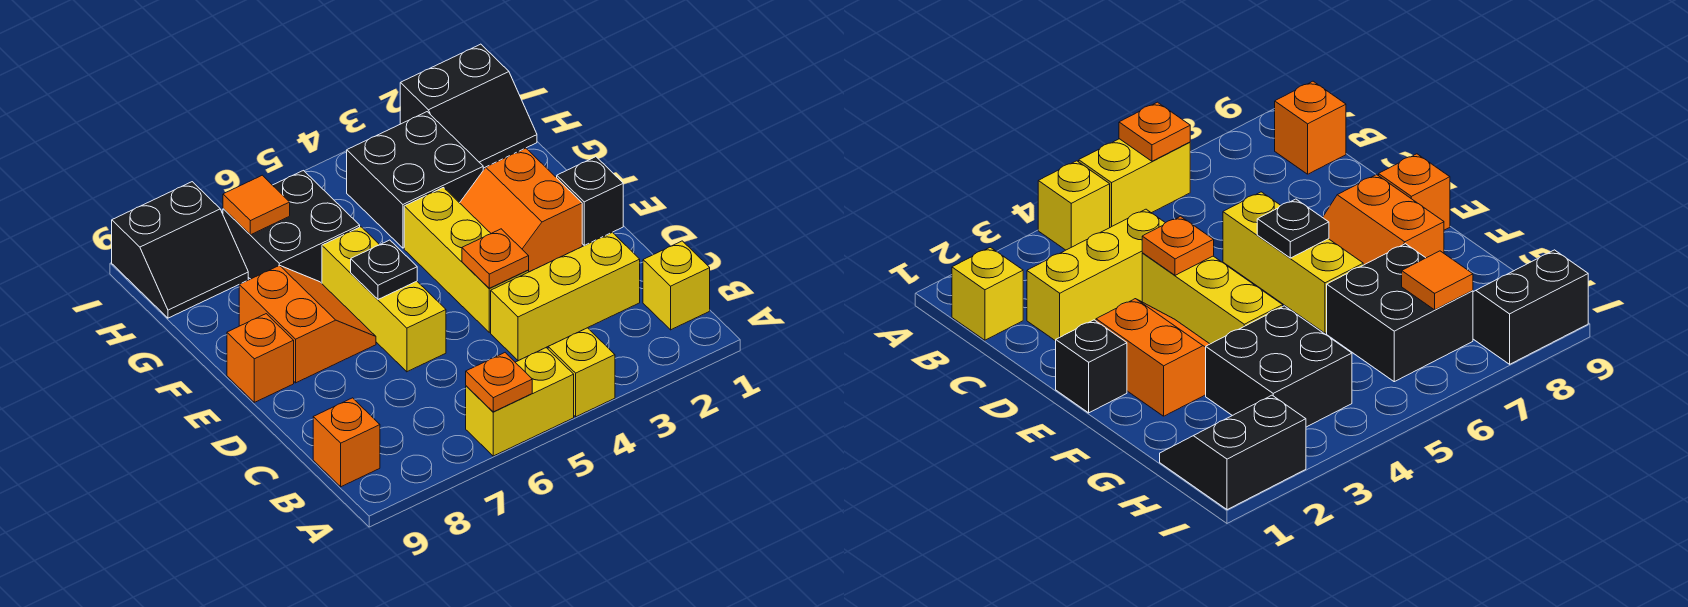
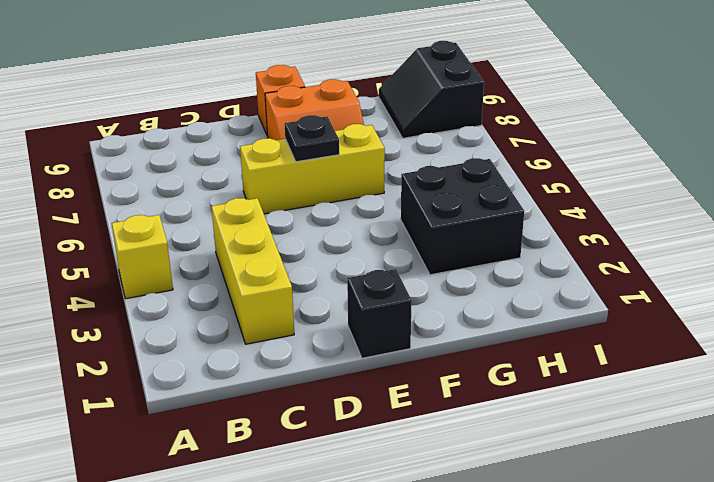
none -> yellow brick A5:A6 level 1
none -> yellow brick B1 level 1
none -> orange brick B9 level 1

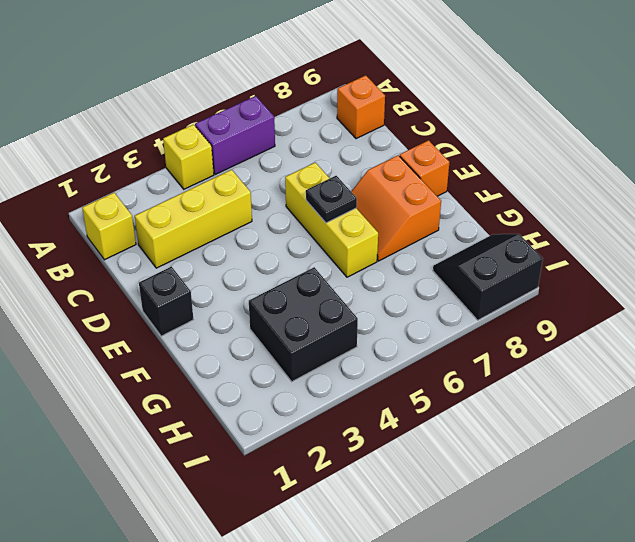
purple brick A5:A6 level 1 -> yellow brick A5:A6 level 1
none -> yellow brick D4:F4 level 1
none -> orange slope E2:F3 level 1 top 2
none -> black brick G6:H7 level 1

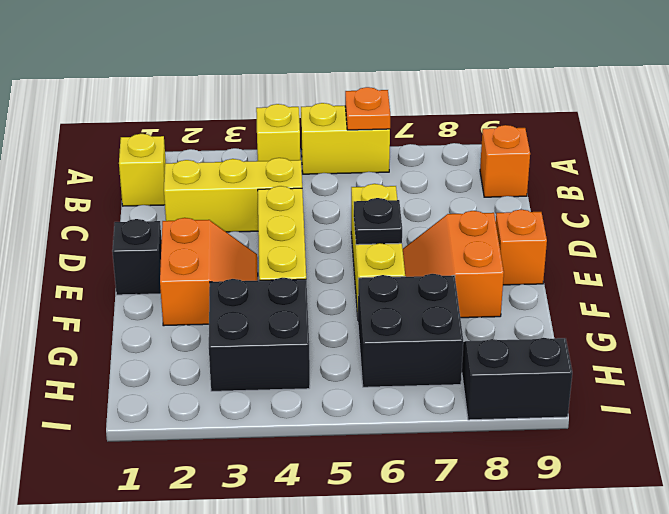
none -> black slope H1:I2 level 1 top I
none -> orange plate D4 level 2
none -> orange tile H7 level 2

